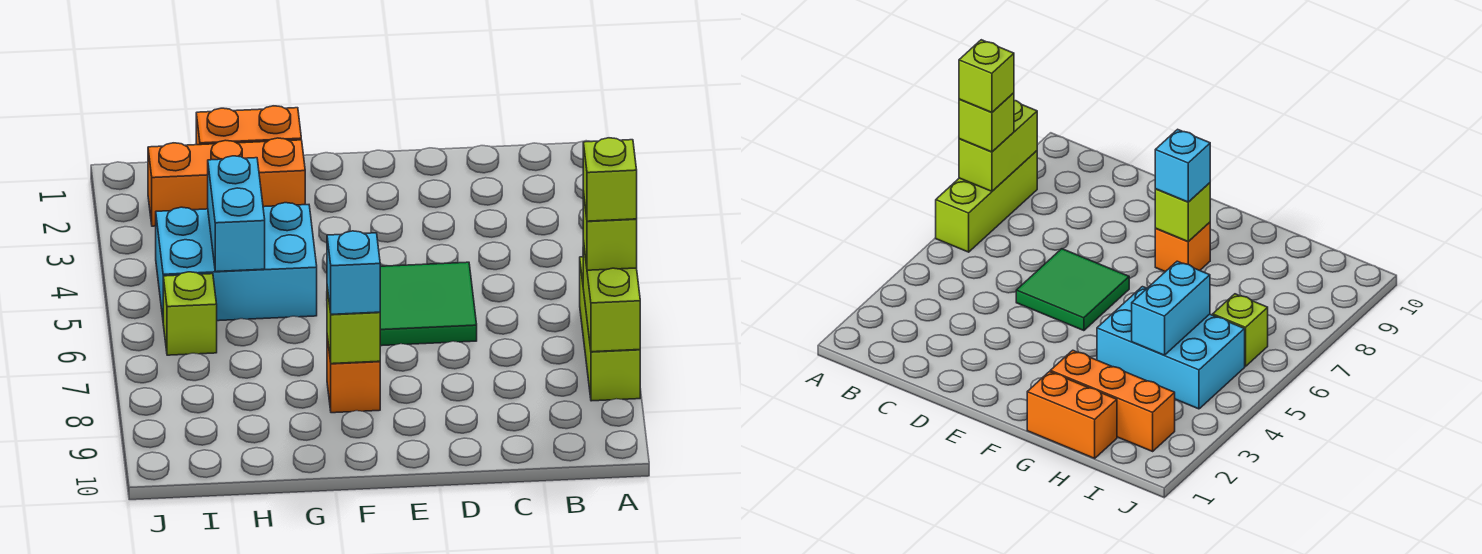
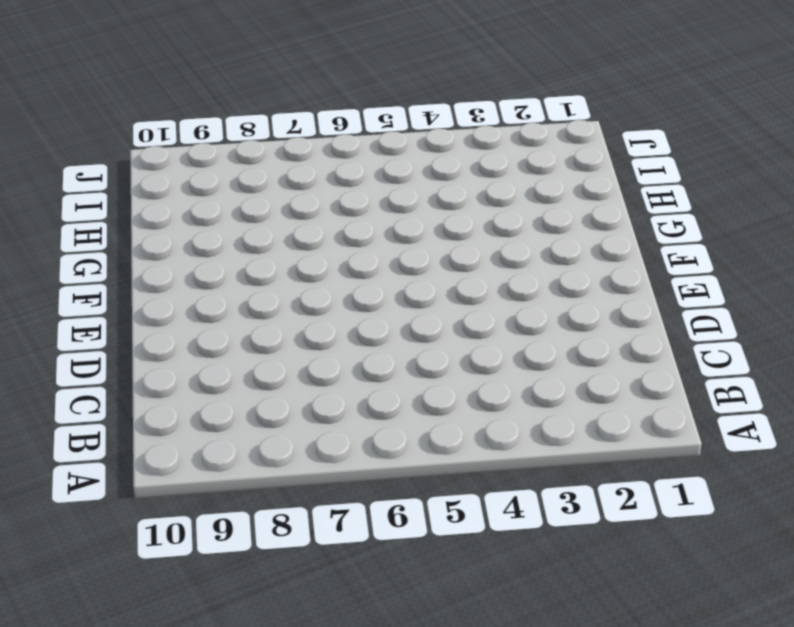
none -> lime brick A6:A8 level 1
none -> green tile D5:E6 level 1
none -> orange brick F8 level 1

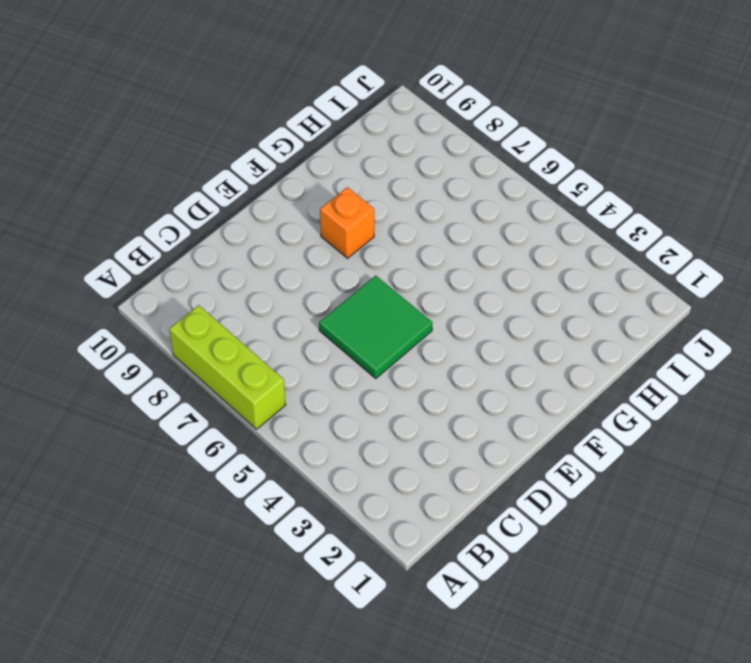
none -> orange brick G1:H1 level 1
none -> orange brick G2:I2 level 1
none -> cyan brick G4:I5 level 1

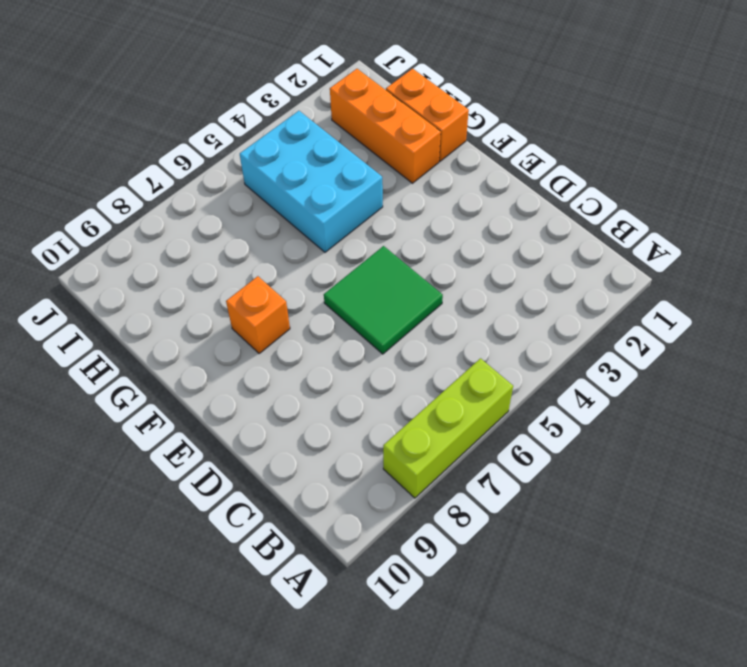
none -> lime brick I6 level 1
none -> lime brick A7:A8 level 2
none -> lime brick F8 level 2

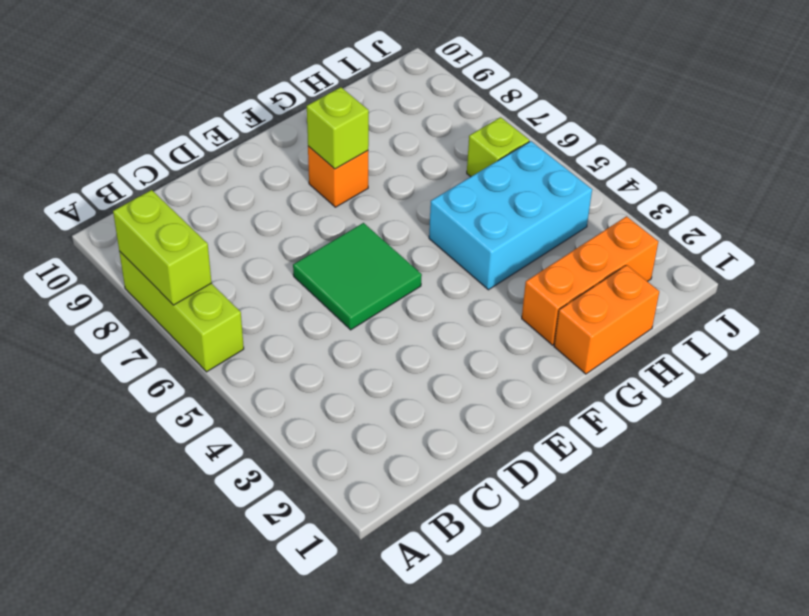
none -> cyan brick H4:H5 level 2
none -> lime brick A7 level 3
none -> cyan brick F8 level 3

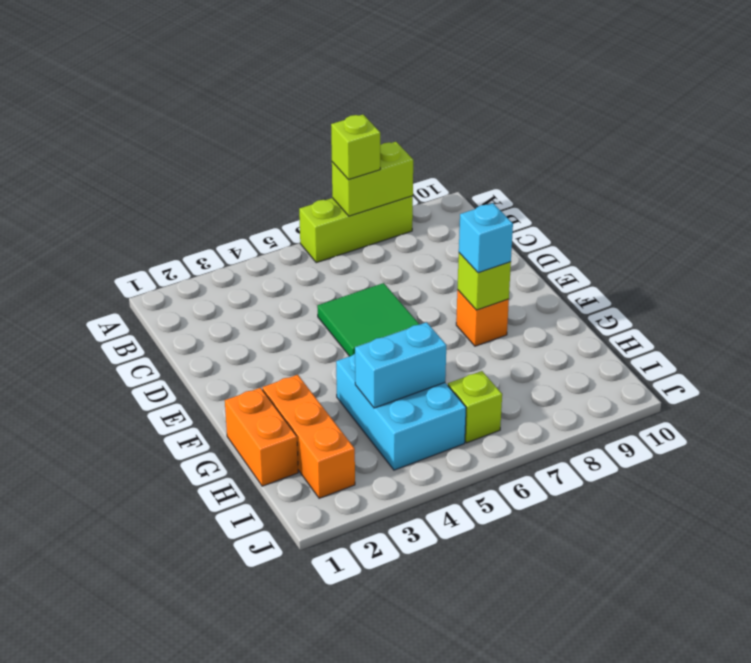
none -> lime brick A7 level 4

